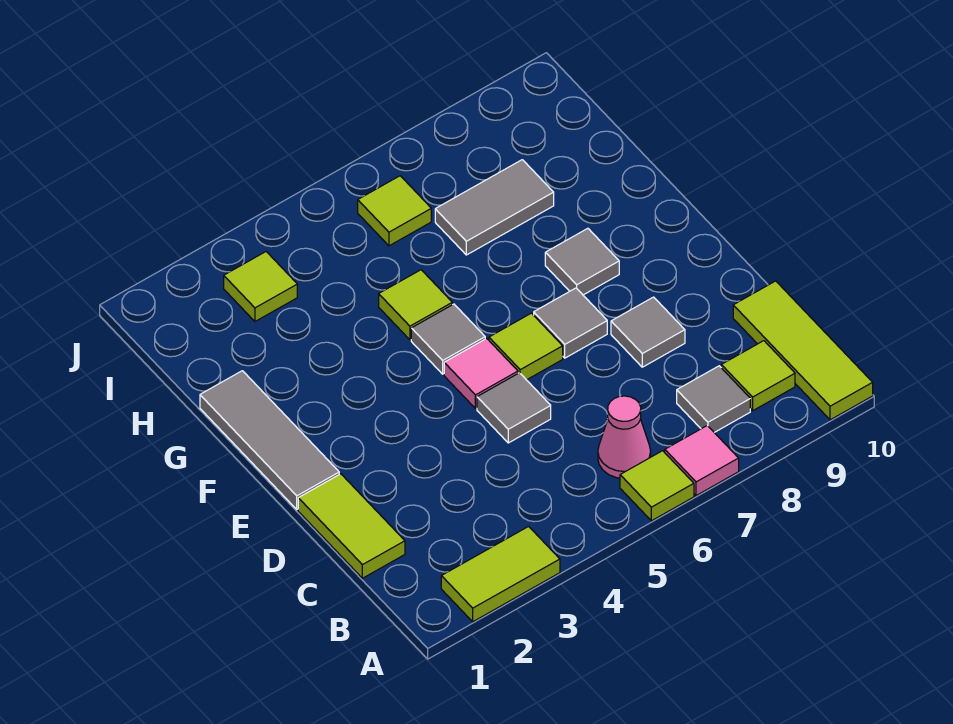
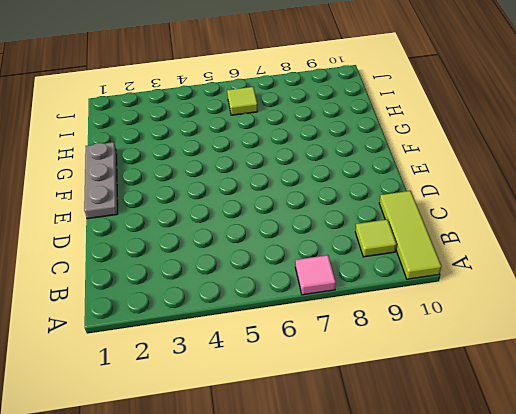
grey plate E1:G1 level 1 -> grey tile E1:G1 level 1
none -> lime tile A2:A3 level 1
none -> lime tile A6 level 1
none -> pink cone B6 level 1

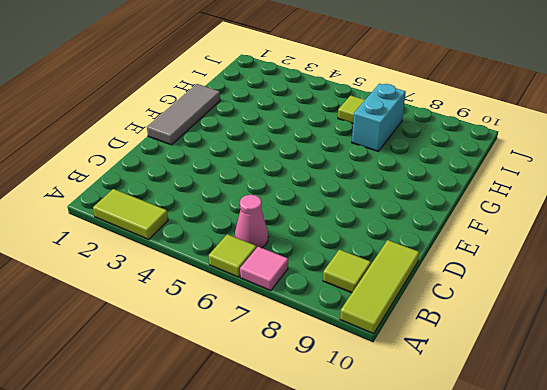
cyan brick H7:I7 level 1 -> grey tile H7:H8 level 1
none -> grey tile B8 level 1
none -> lime tile C1:D1 level 1
none -> grey tile D5 level 1

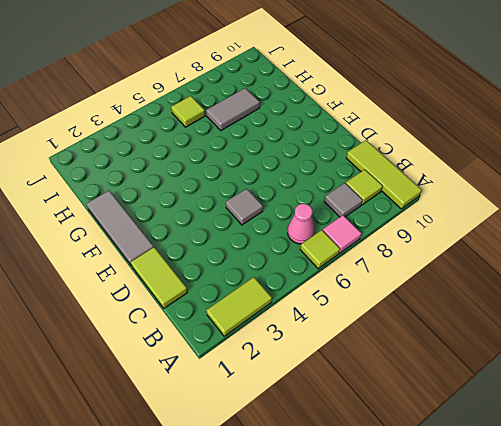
none -> grey tile D8 level 1
none -> pink tile E5 level 1
none -> lime tile E6 level 1

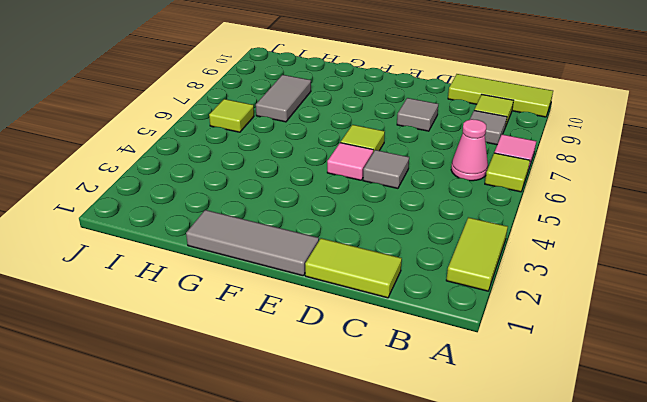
none -> grey tile E7 level 1
none -> grey tile F5 level 1
none -> grey tile F8 level 1

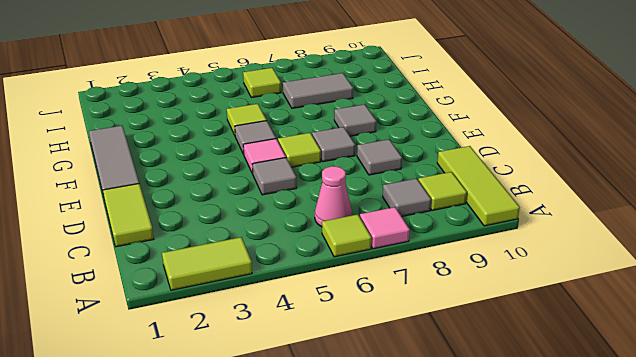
none -> lime tile I3 level 1

